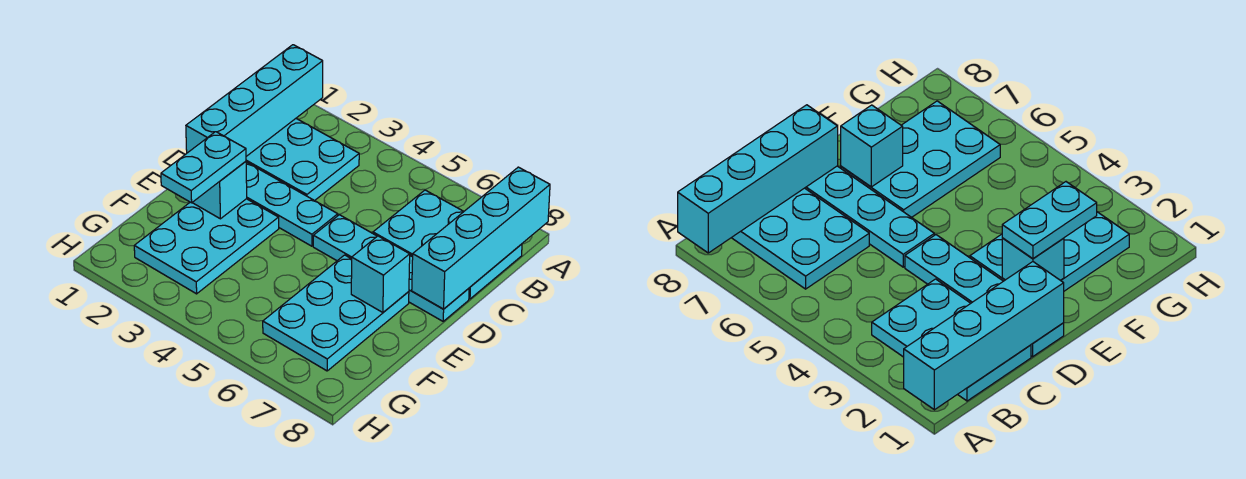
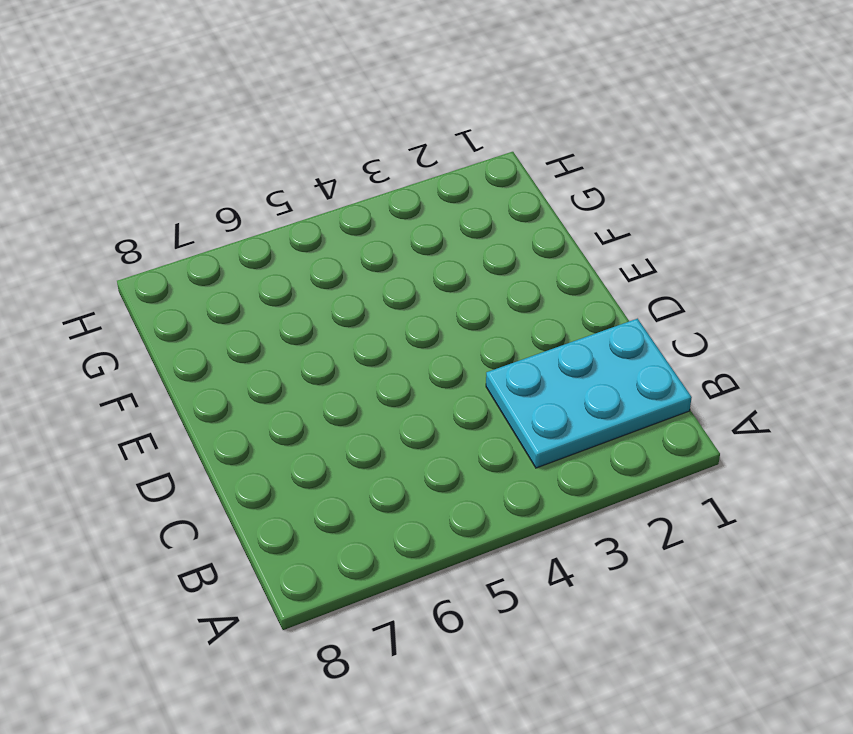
none -> cyan plate B6:C8 level 1
none -> cyan plate D1:D4 level 1

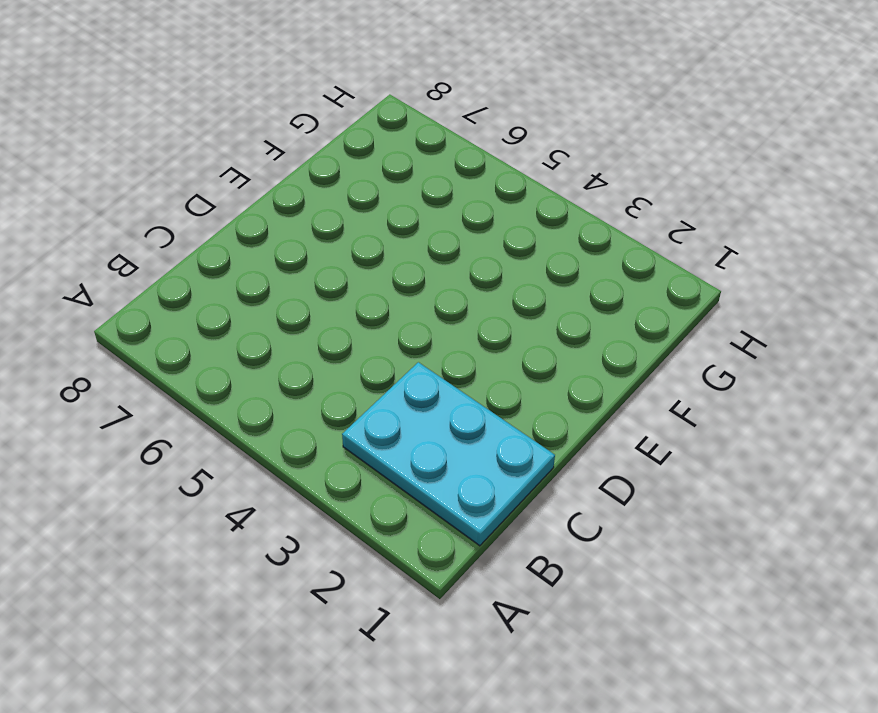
none -> cyan plate B6:C8 level 1
none -> cyan plate D1:D4 level 1

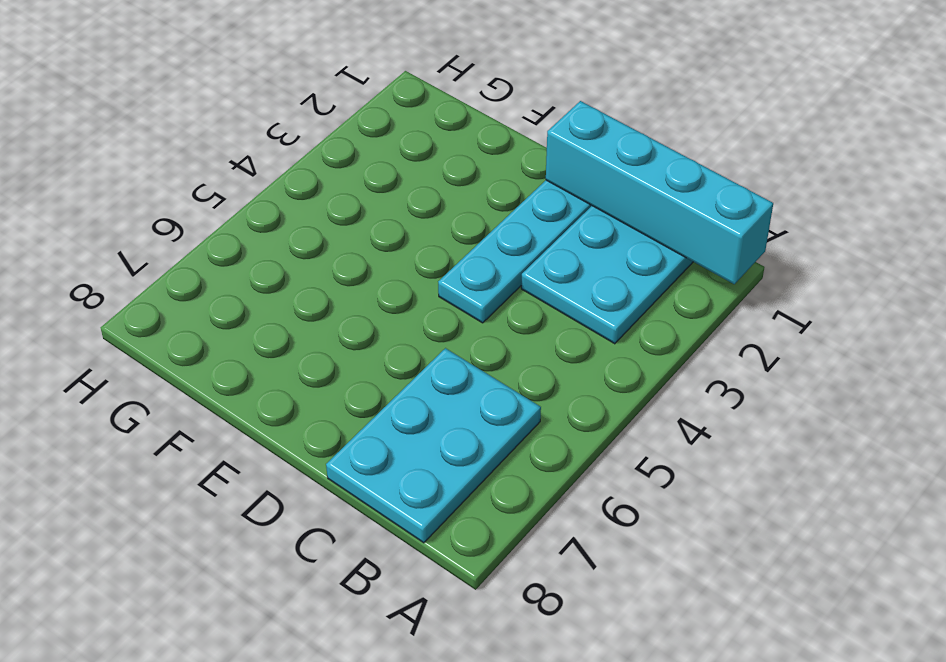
none -> cyan plate D5:D8 level 1
none -> cyan plate E2:G3 level 1

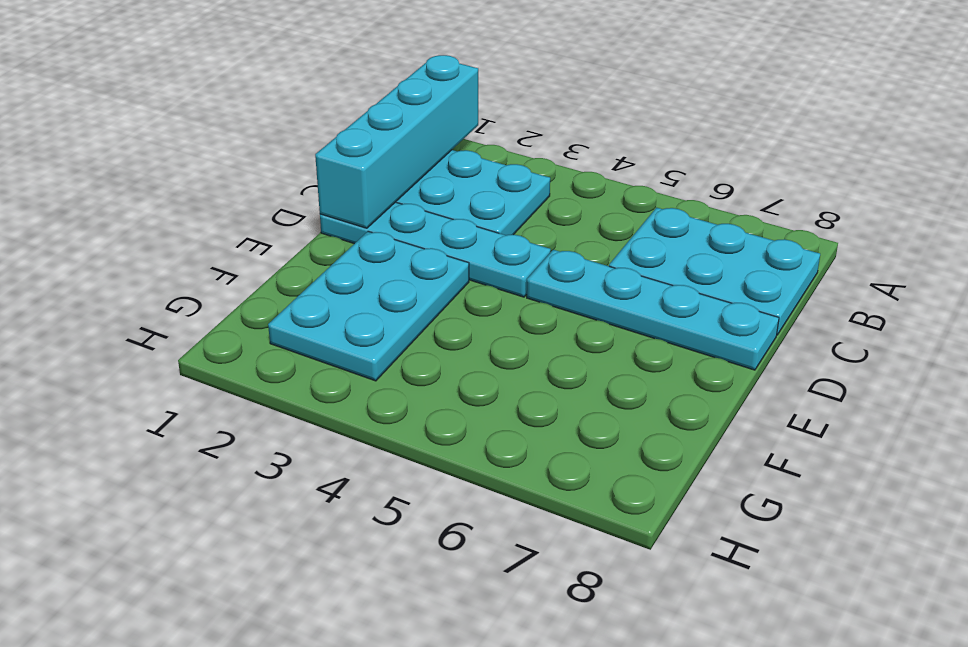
none -> cyan plate E6:G7 level 1
none -> cyan brick A8:D8 level 2

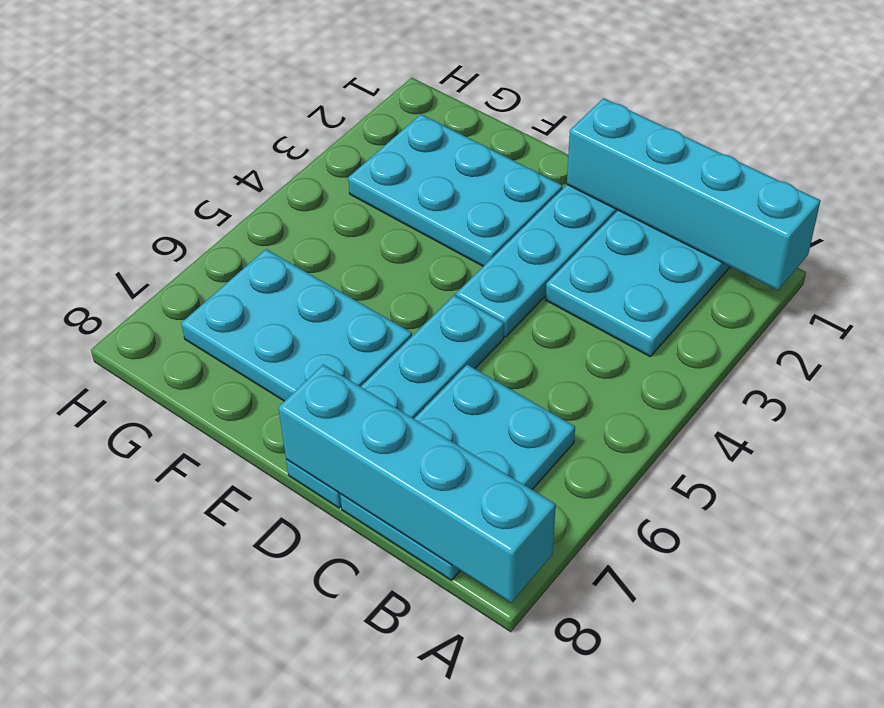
none -> cyan brick E2 level 2
none -> cyan brick E7 level 2

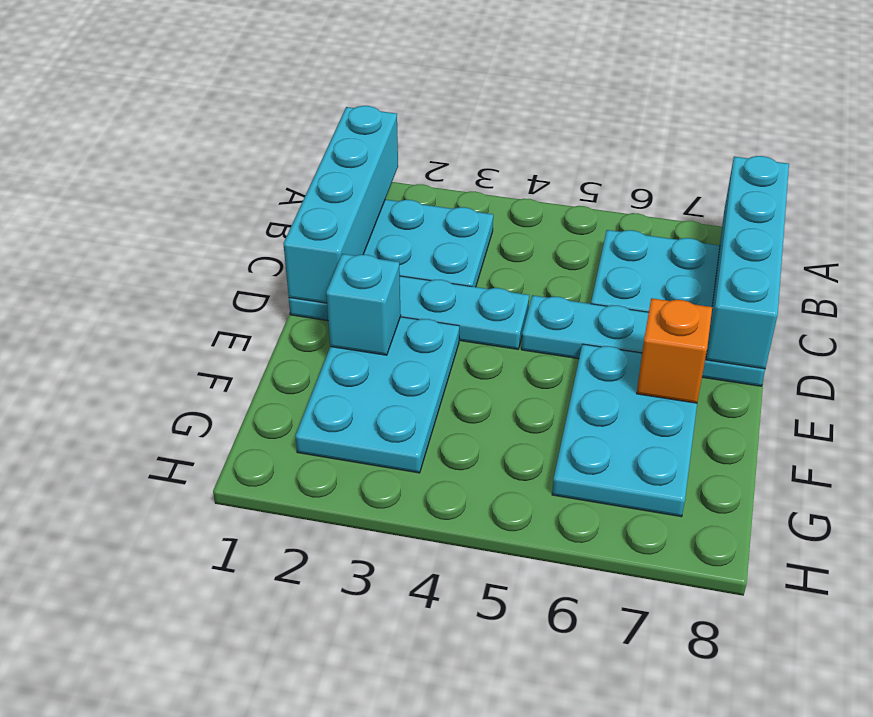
orange brick E7 level 2 -> cyan brick E7 level 2
none -> cyan plate E2:F2 level 3

